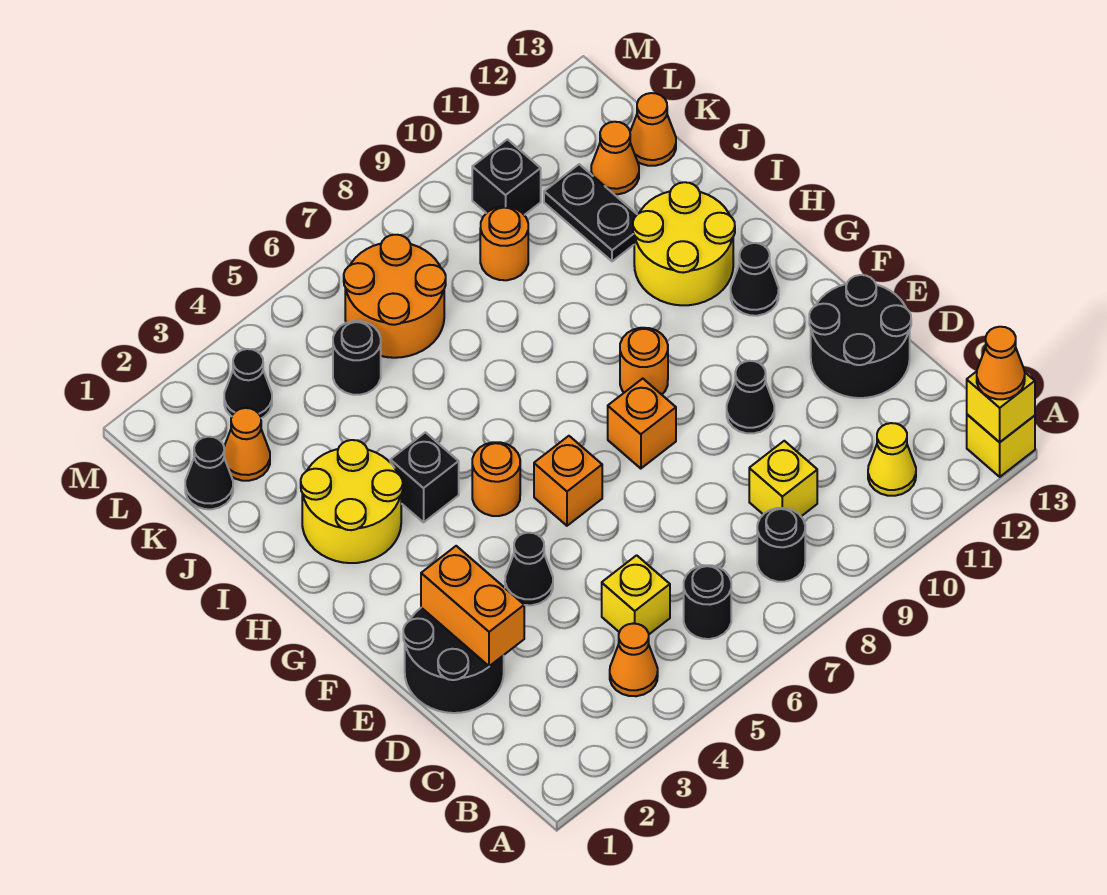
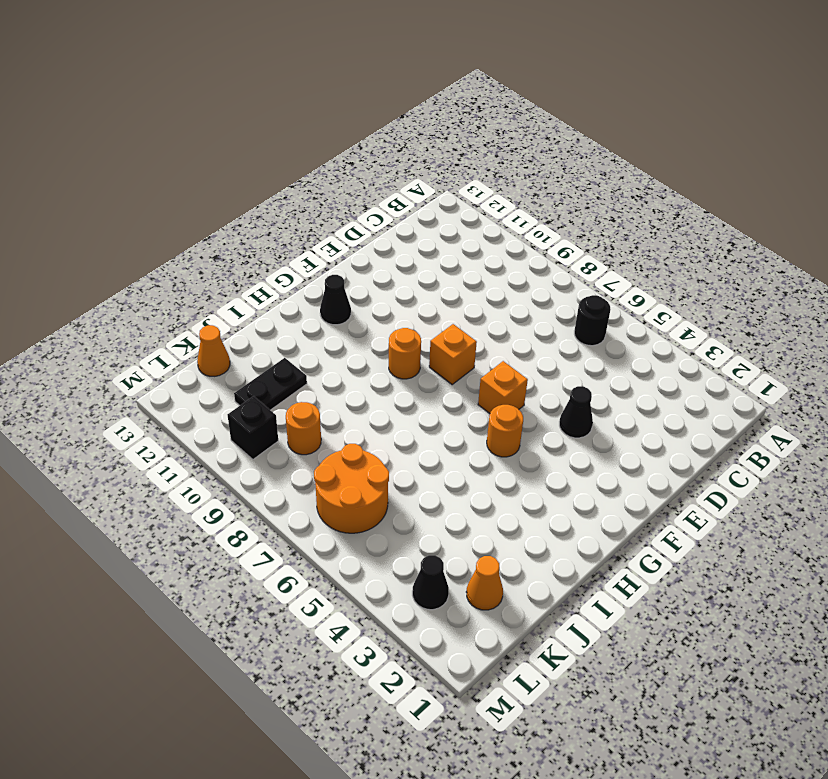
none -> yellow brick A13 level 1
none -> orange cone B4 level 1
none -> black round brick B8 level 1
none -> yellow cone B11 level 1

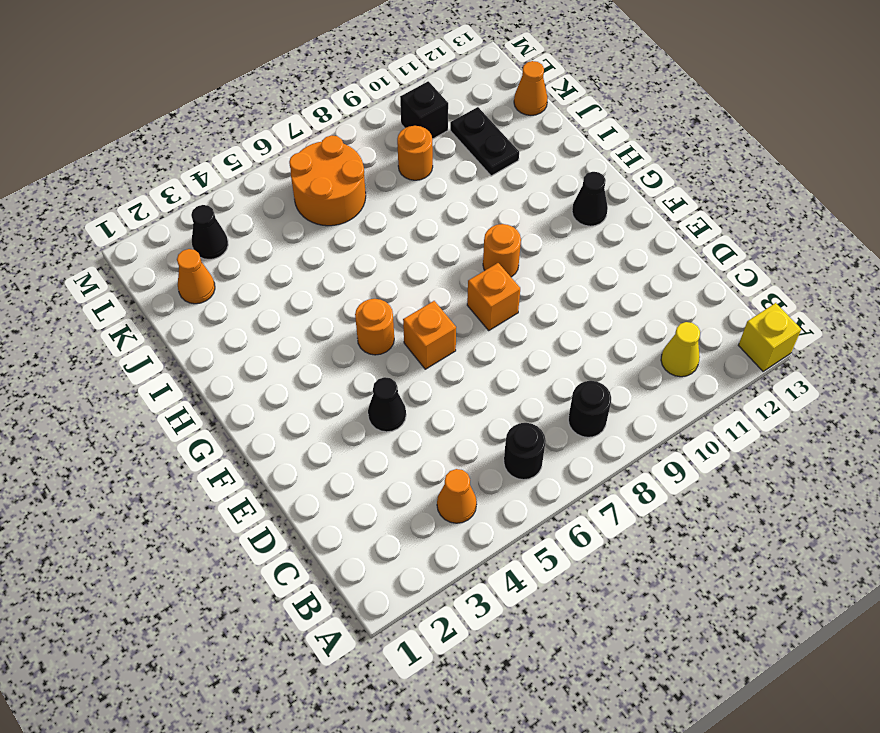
none -> yellow brick C5 level 1
none -> yellow brick C9 level 1
none -> black round brick D1:E2 level 1
none -> black round brick D12:E13 level 1

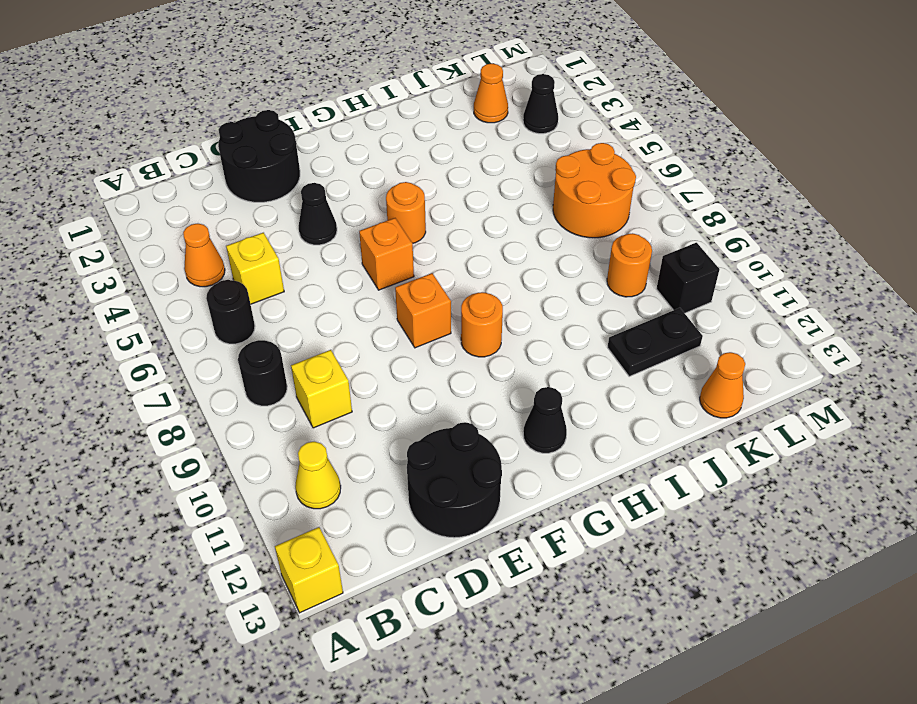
none -> black cone E10 level 1
none -> yellow round brick H2:I3 level 1
none -> black brick H4 level 1
none -> yellow round brick H11:I12 level 1

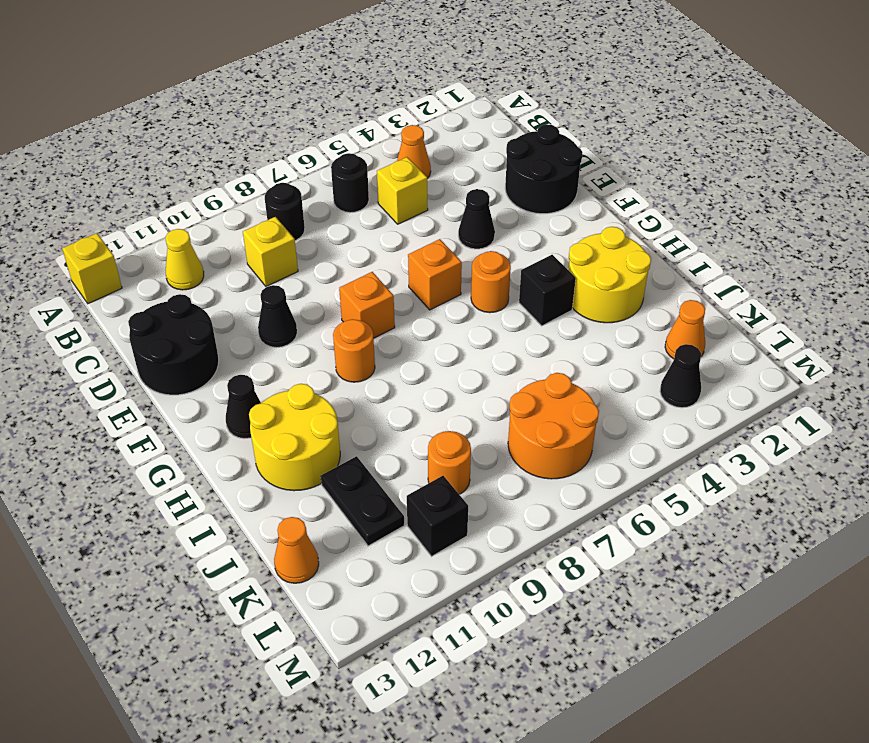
none -> black cone K1 level 1
none -> black round brick K5 level 1
none -> orange cone K12 level 1
none -> yellow brick A13 level 2

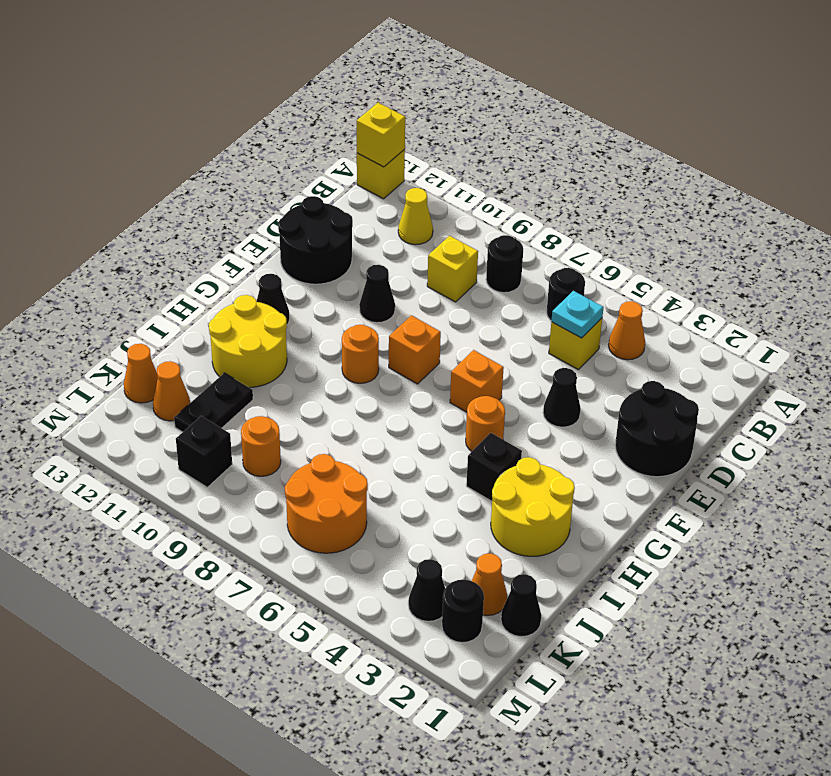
cyan plate C5 level 2 -> none
black round brick L2 level 1 -> black round brick K5 level 1
none -> orange brick D2:E2 level 2
none -> orange cone A13 level 3

